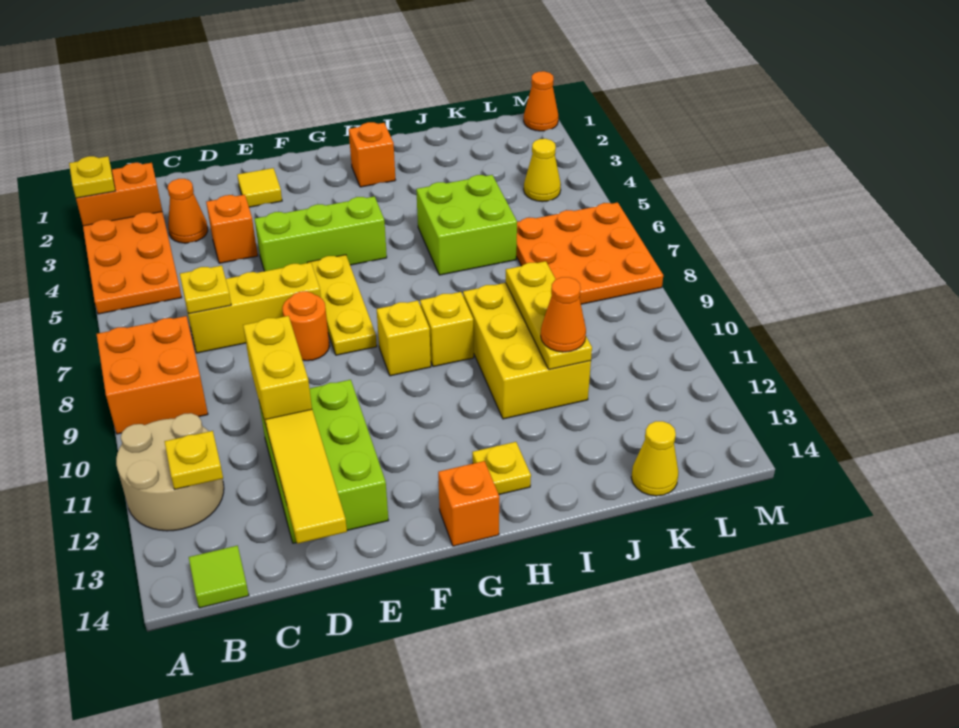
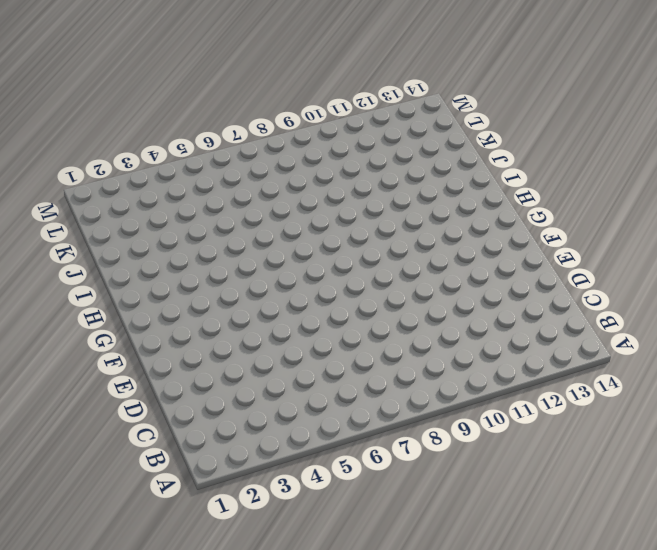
none -> orange brick A2:B2 level 1
none -> orange plate A3:B5 level 1
none -> orange brick A8:B9 level 1
none -> tan round brick A11:B12 level 1

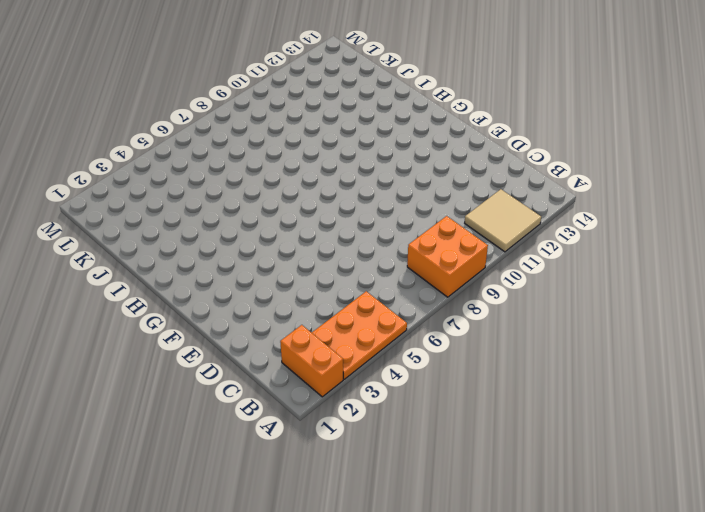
tan tile A11:B12 level 1 -> tan round brick A11:B12 level 1
none -> lime tile B14 level 1
none -> orange cone C3 level 1
none -> yellow brick C7:E7 level 1
none -> orange brick D4 level 1

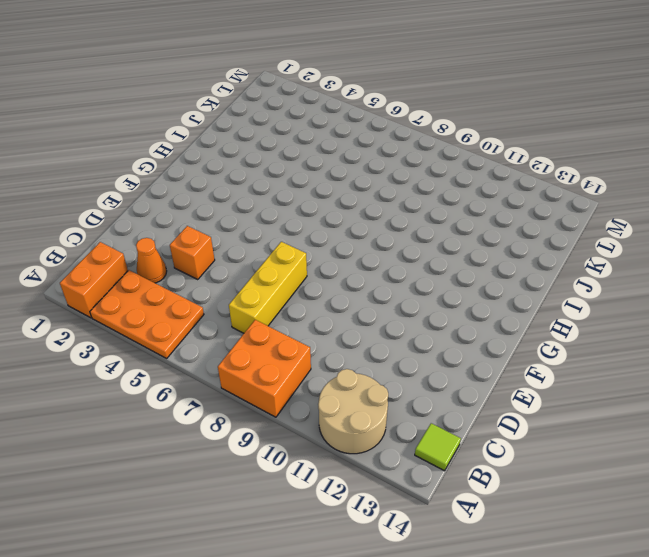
none -> lime brick D11:E13 level 1
none -> yellow tile E2 level 1
none -> lime brick E5:G5 level 1
none -> orange round brick E8 level 1

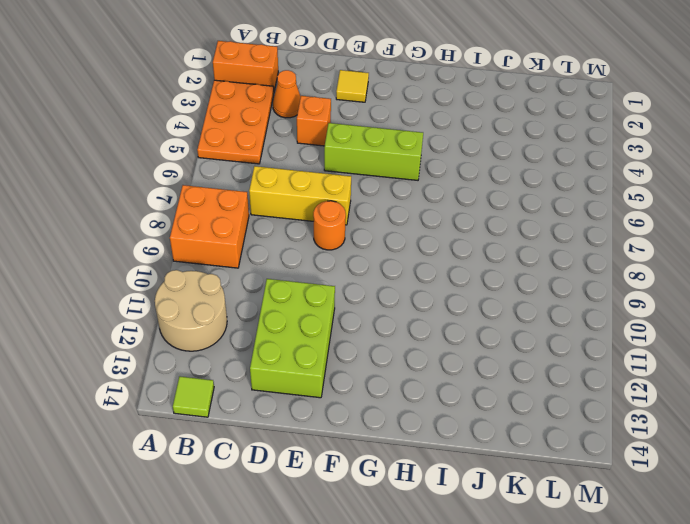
none -> yellow plate F6:F8 level 1
none -> yellow brick G9 level 1
none -> orange brick G14 level 1
none -> orange brick H2 level 1

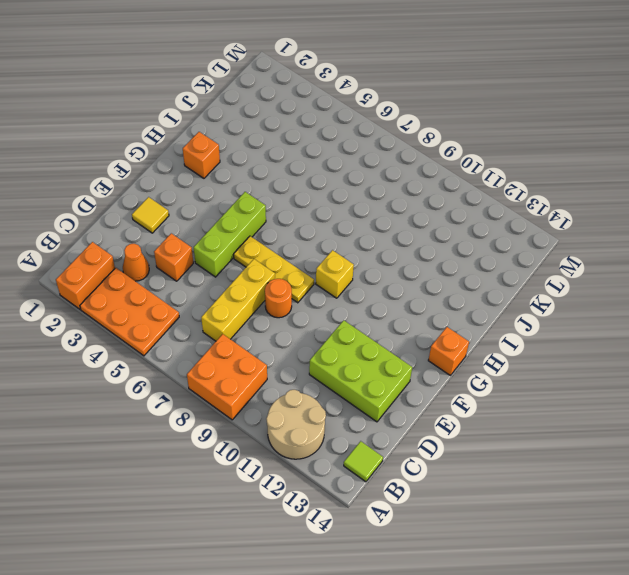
none -> yellow brick H9 level 1
none -> yellow plate H13 level 1
none -> lime brick I5:J6 level 1
none -> yellow brick I9:J11 level 1

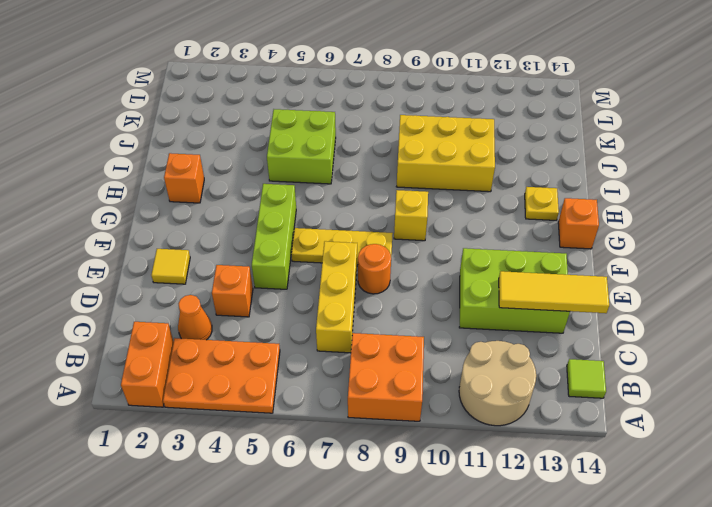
none -> yellow brick H9 level 1
none -> orange plate K6:M8 level 1
none -> yellow cone K14 level 1
none -> yellow cone L4 level 1

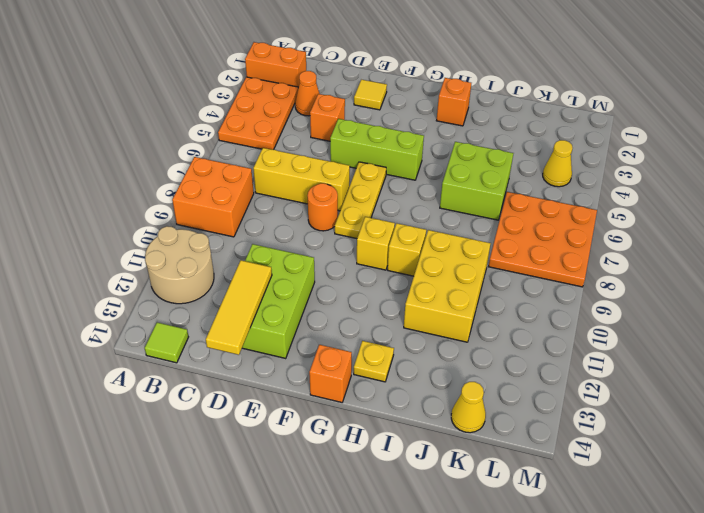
none -> orange cone M1 level 1
none -> yellow plate A2 level 2
none -> yellow plate B12 level 2
none -> yellow plate C7 level 2

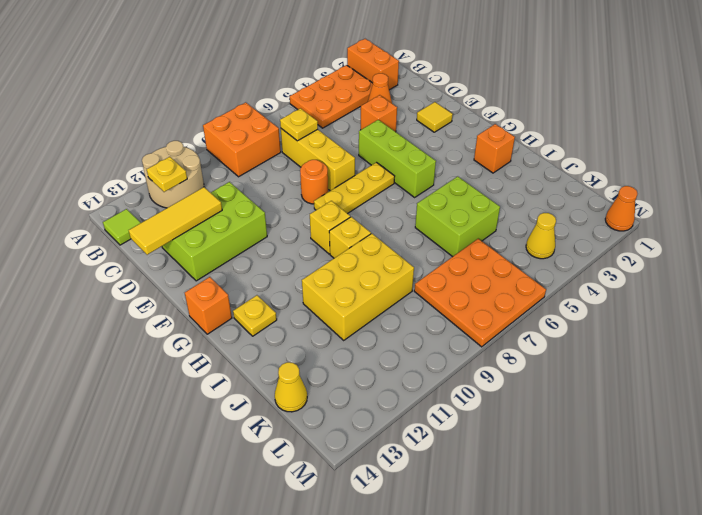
none -> yellow plate A2 level 2
none -> yellow brick D10:D11 level 2
none -> yellow plate J9:J11 level 2
none -> orange cone J11 level 3

